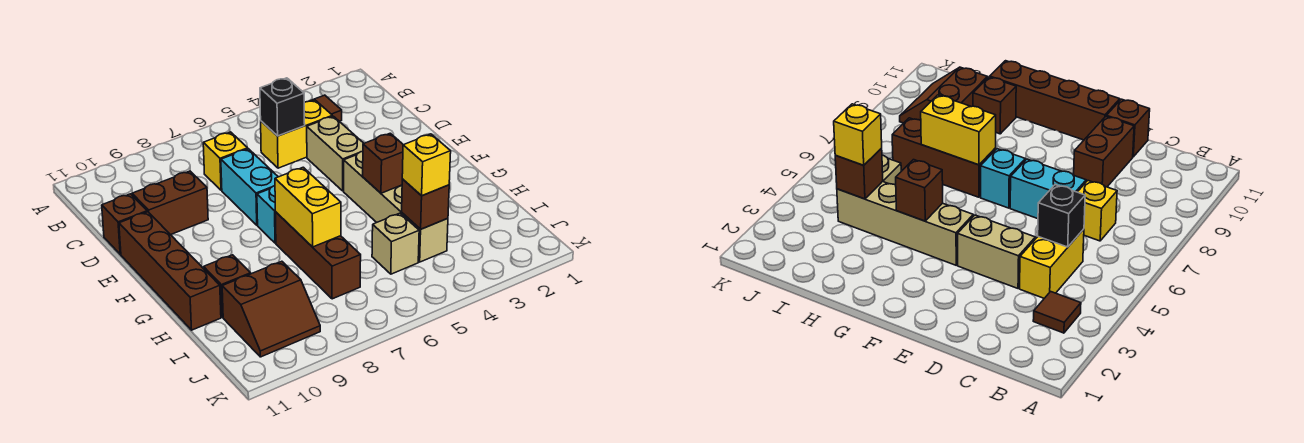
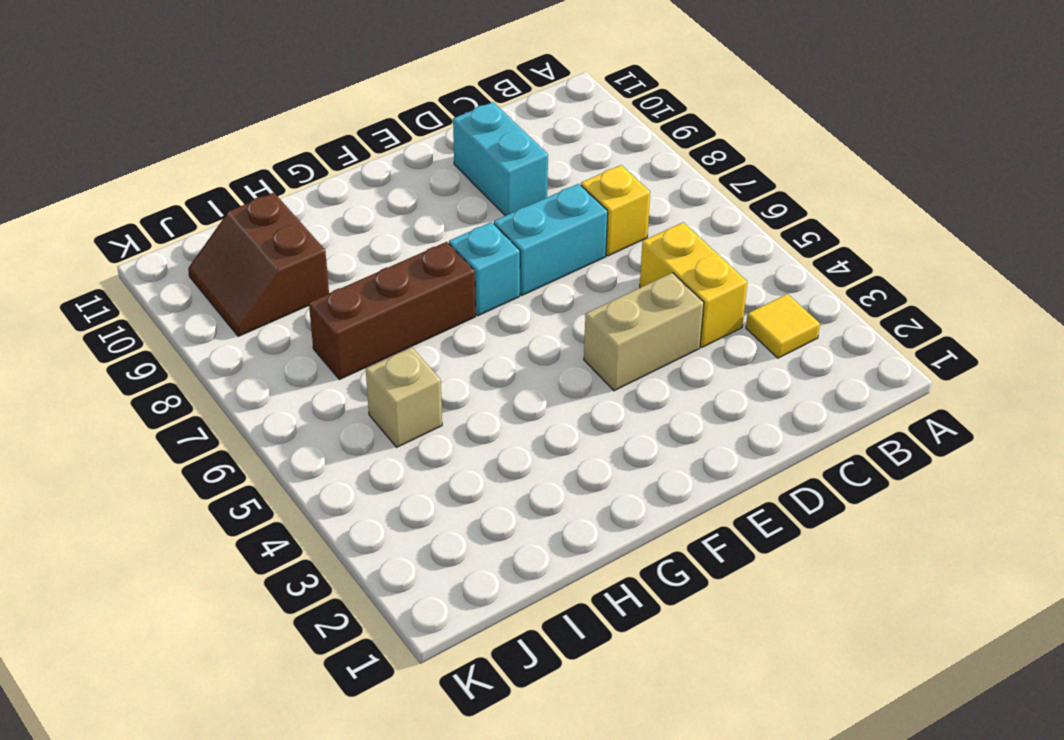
yellow tile B3 level 1 -> brown tile B3 level 1
cyan brick D9:D10 level 1 -> brown brick D9:D10 level 1
none -> brown brick D11 level 1
none -> brown brick E11:H11 level 1
none -> tan brick F4:I4 level 1

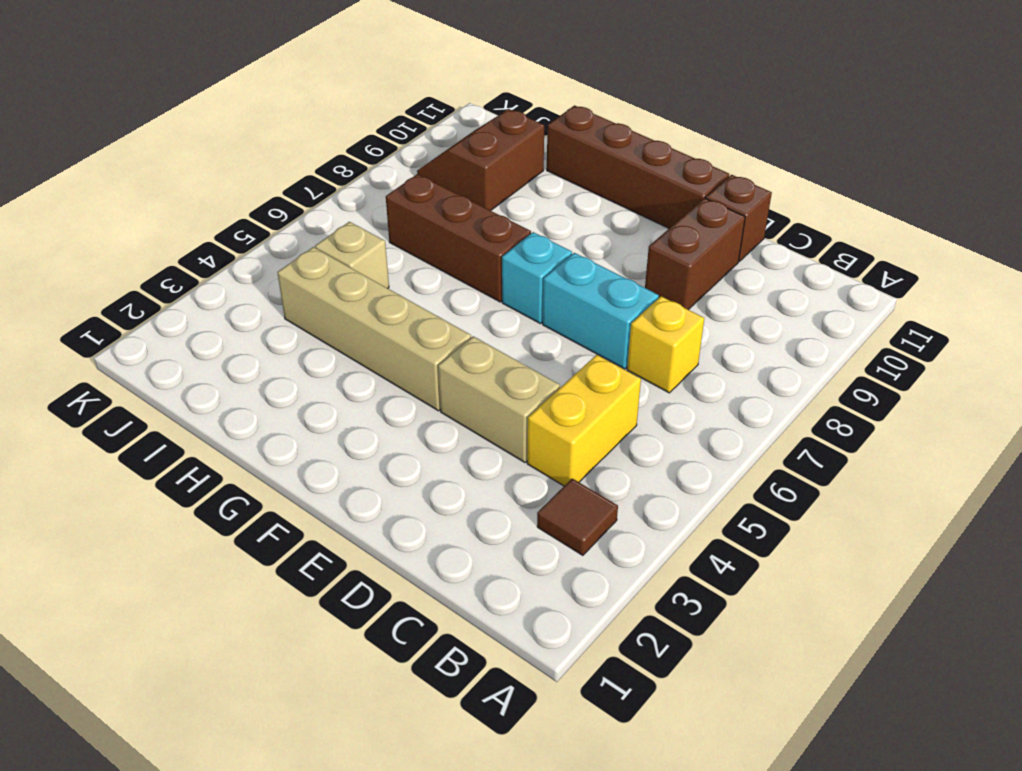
none -> brown brick H10 level 1
none -> black brick C5 level 2
none -> brown brick G4 level 2

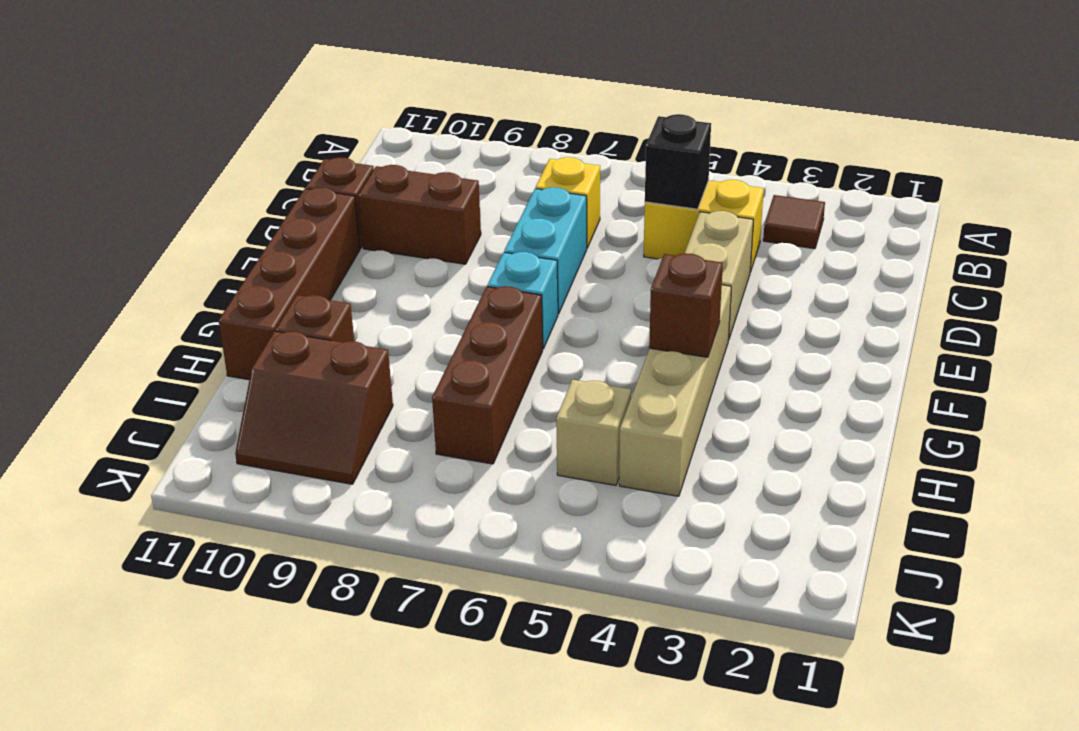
none -> yellow brick G7:H7 level 2
none -> brown brick I4 level 2
none -> yellow brick I4 level 3

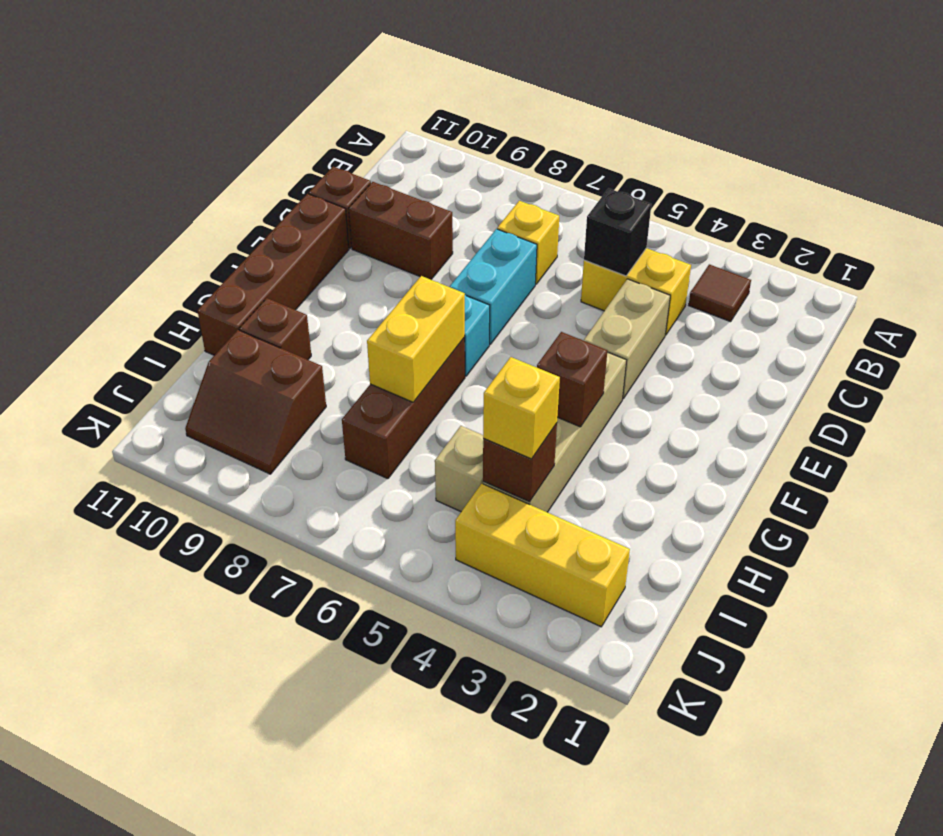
yellow brick J2:J4 level 1 -> none

